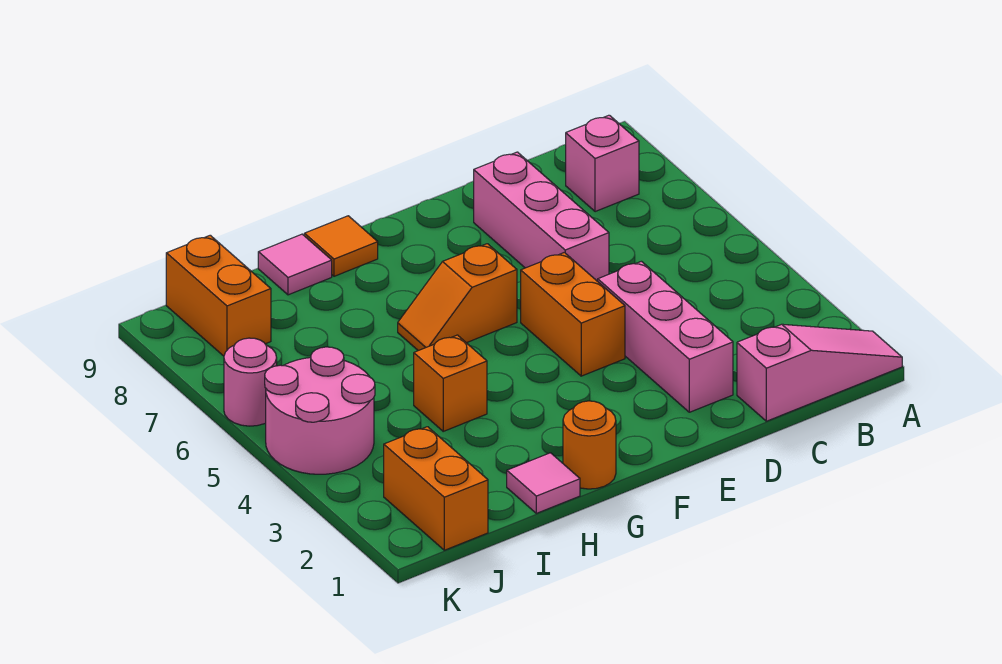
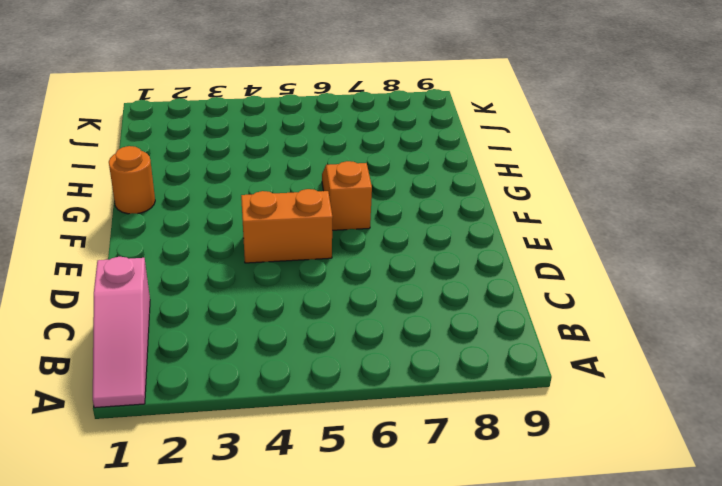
none -> pink brick B8 level 1
none -> pink brick D2:D4 level 1
none -> pink brick D6:D8 level 1

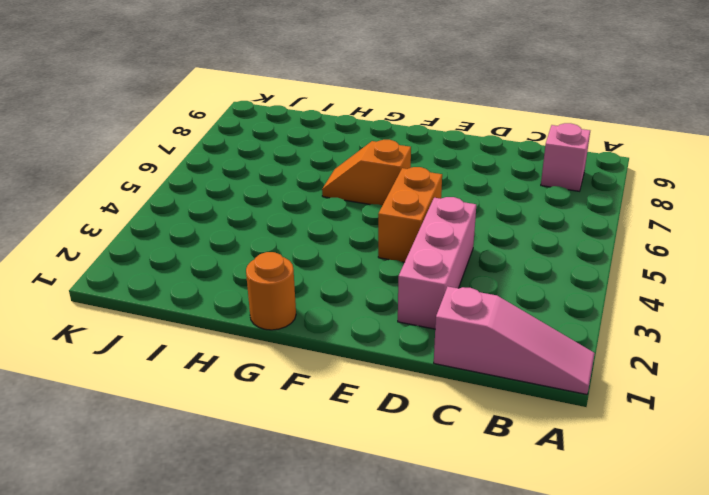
none -> pink brick D6:D8 level 1
none -> orange tile G9 level 1
none -> pink tile H1 level 1

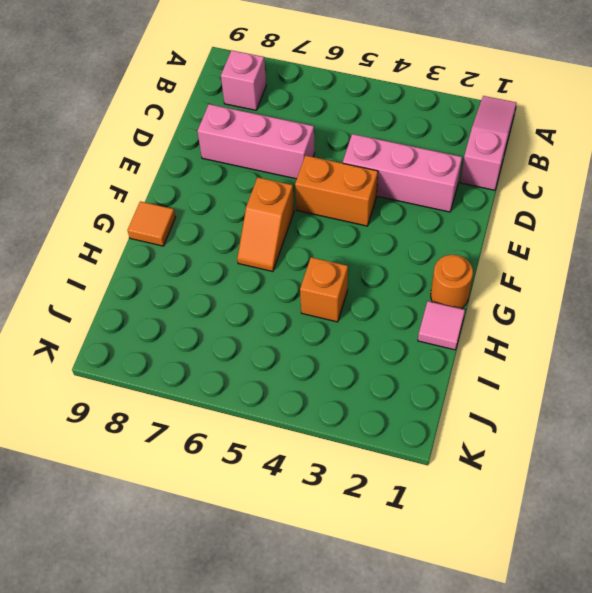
none -> pink tile H9 level 1
none -> orange brick J1:J2 level 1
none -> pink round brick J4:K5 level 1

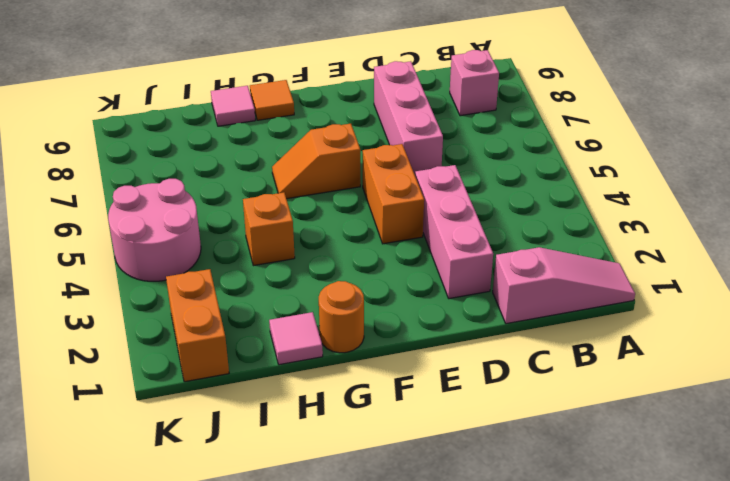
none -> orange brick J8:J9 level 1
none -> pink round brick K6 level 1

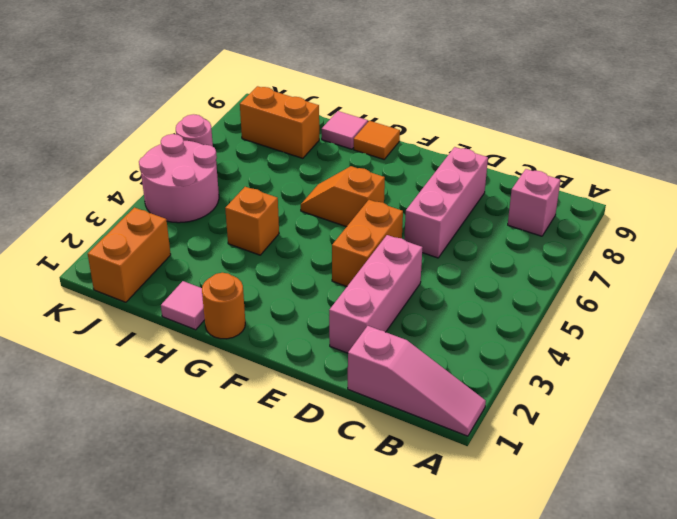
orange brick I8:J8 level 1 -> orange brick J8:J9 level 1

